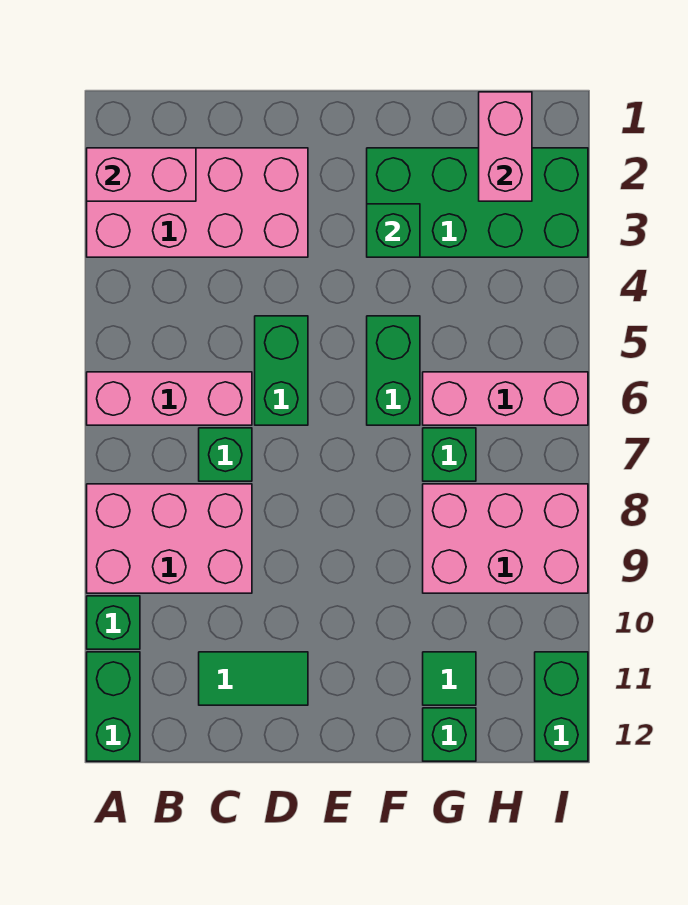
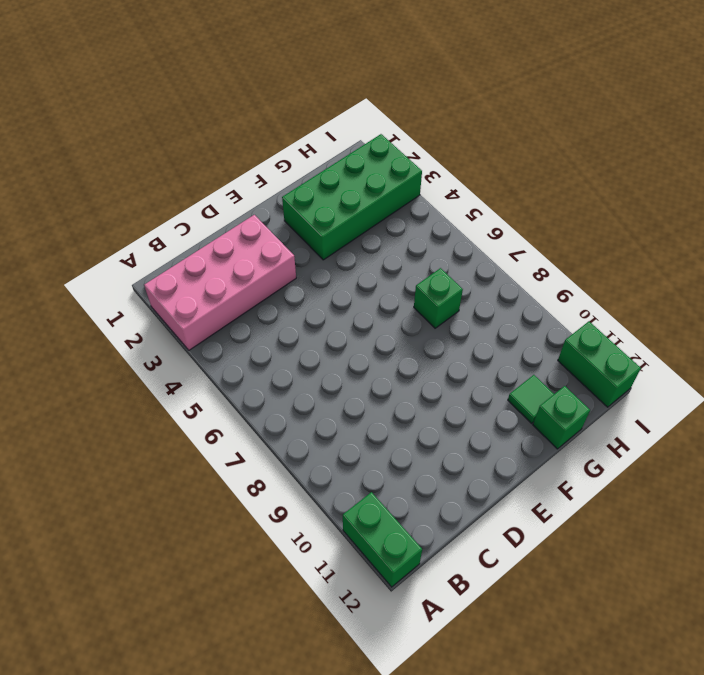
none -> pink brick A6:C6 level 1
none -> pink brick A8:C9 level 1
none -> green brick A10 level 1

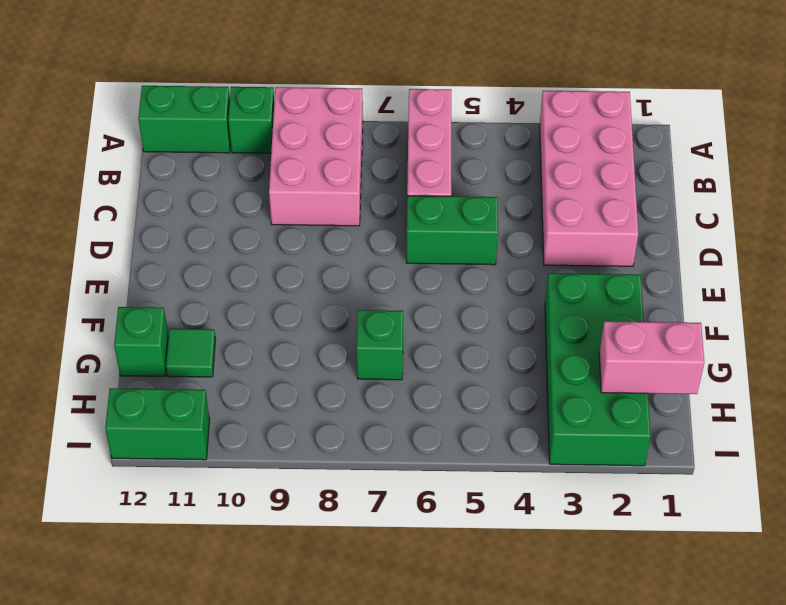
none -> green brick C7 level 1
none -> green tile C11:D11 level 1
none -> green brick F5:F6 level 1

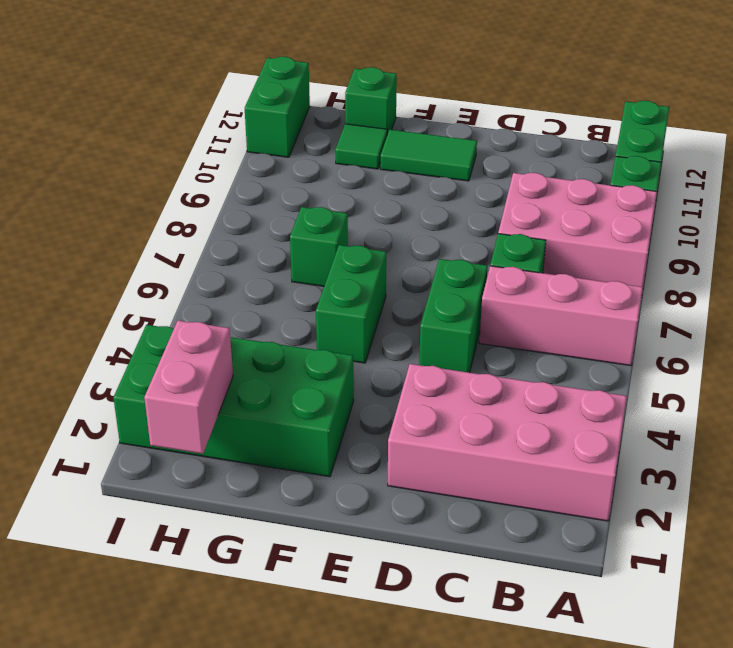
green tile E11:F11 level 1 -> green tile C11:D11 level 1
none -> pink brick G6:I6 level 1
none -> pink brick G8:I9 level 1
none -> pink brick A2:B2 level 2

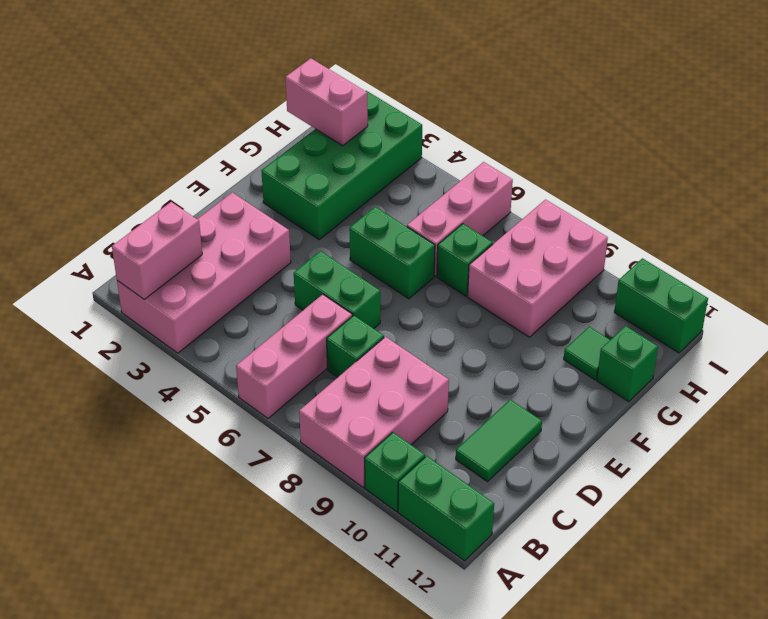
none -> green brick F3 level 2

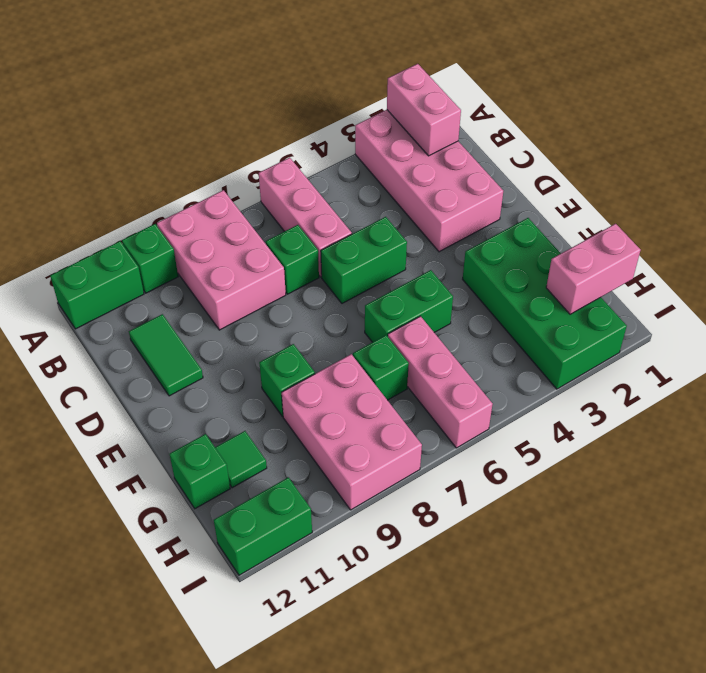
green brick F9 level 1 -> green brick F3 level 2

